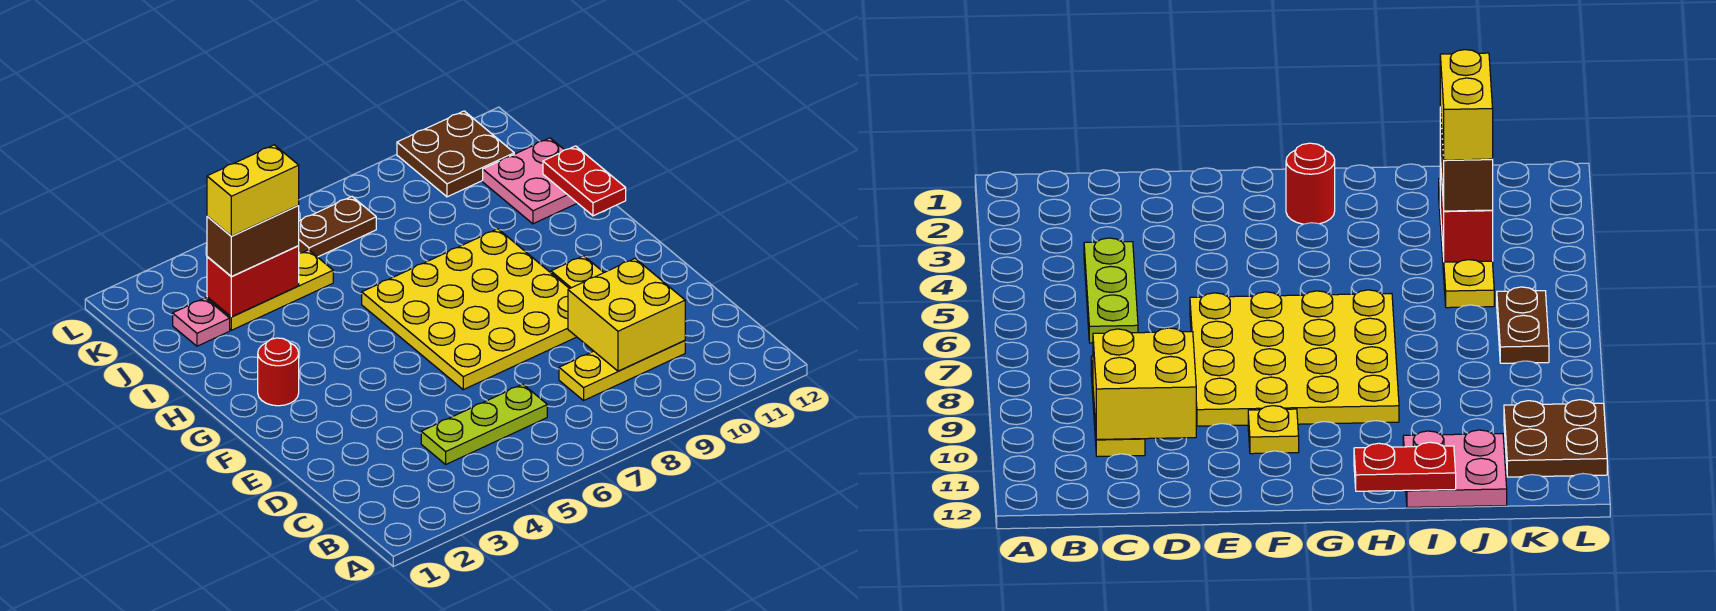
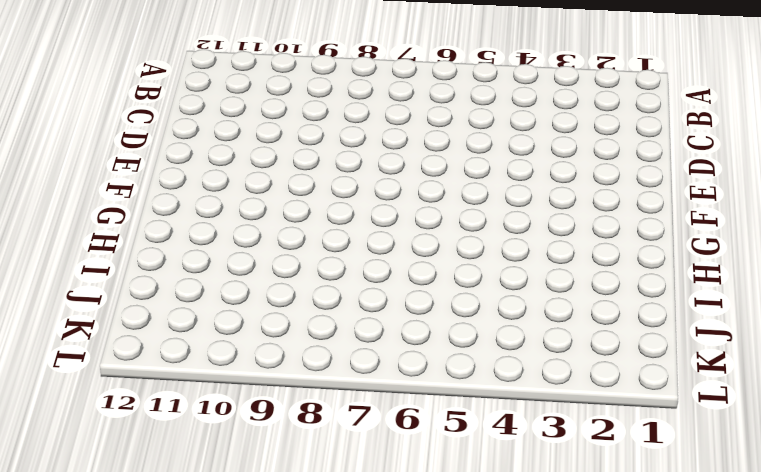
none -> lime plate C4:C6 level 1
none -> yellow plate C8:C10 level 1
none -> yellow plate E6:H9 level 1

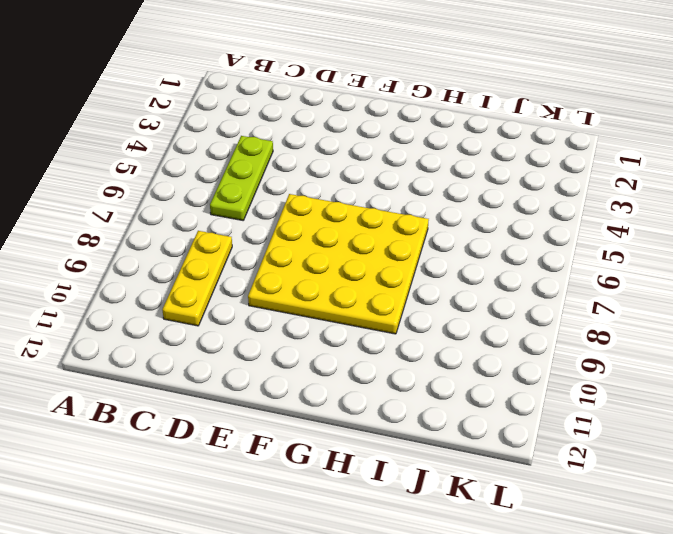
none -> yellow plate F10 level 1
none -> red round brick G2 level 1
none -> pink plate I11:J12 level 1

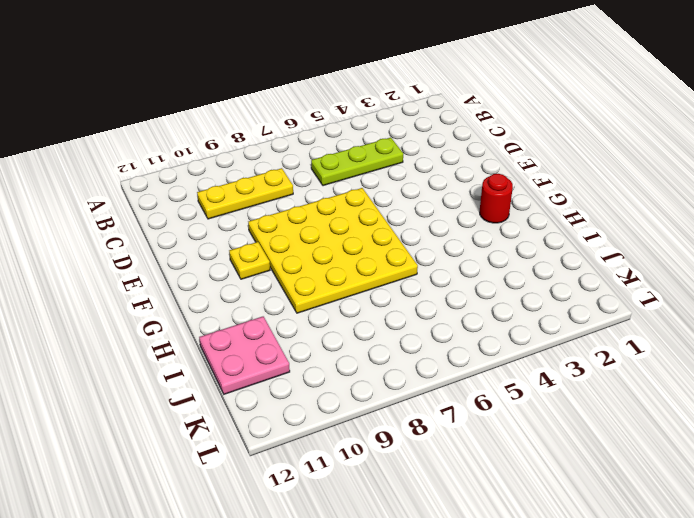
none -> pink plate J2 level 1
none -> yellow plate J3:J5 level 1
none -> brown plate K6:K7 level 1

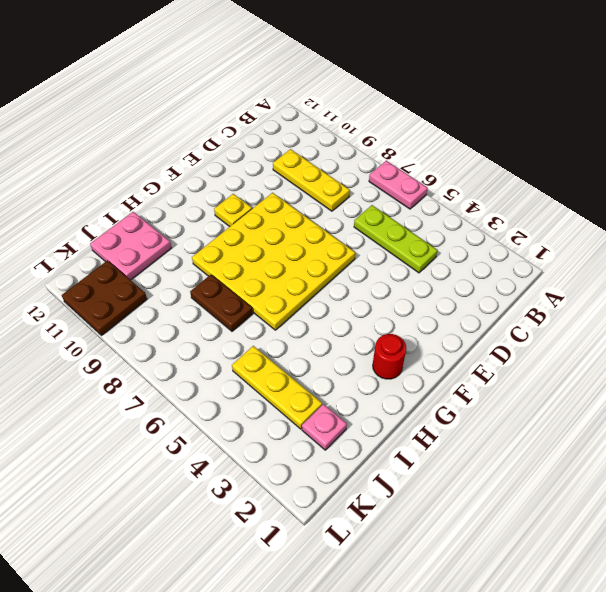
pink plate A6:A7 level 1 -> none
brown plate I7:I8 level 1 -> brown plate K6:K7 level 1
none -> yellow brick C9:D10 level 2
none -> red plate H12:I12 level 2
none -> red brick J3:J4 level 2

